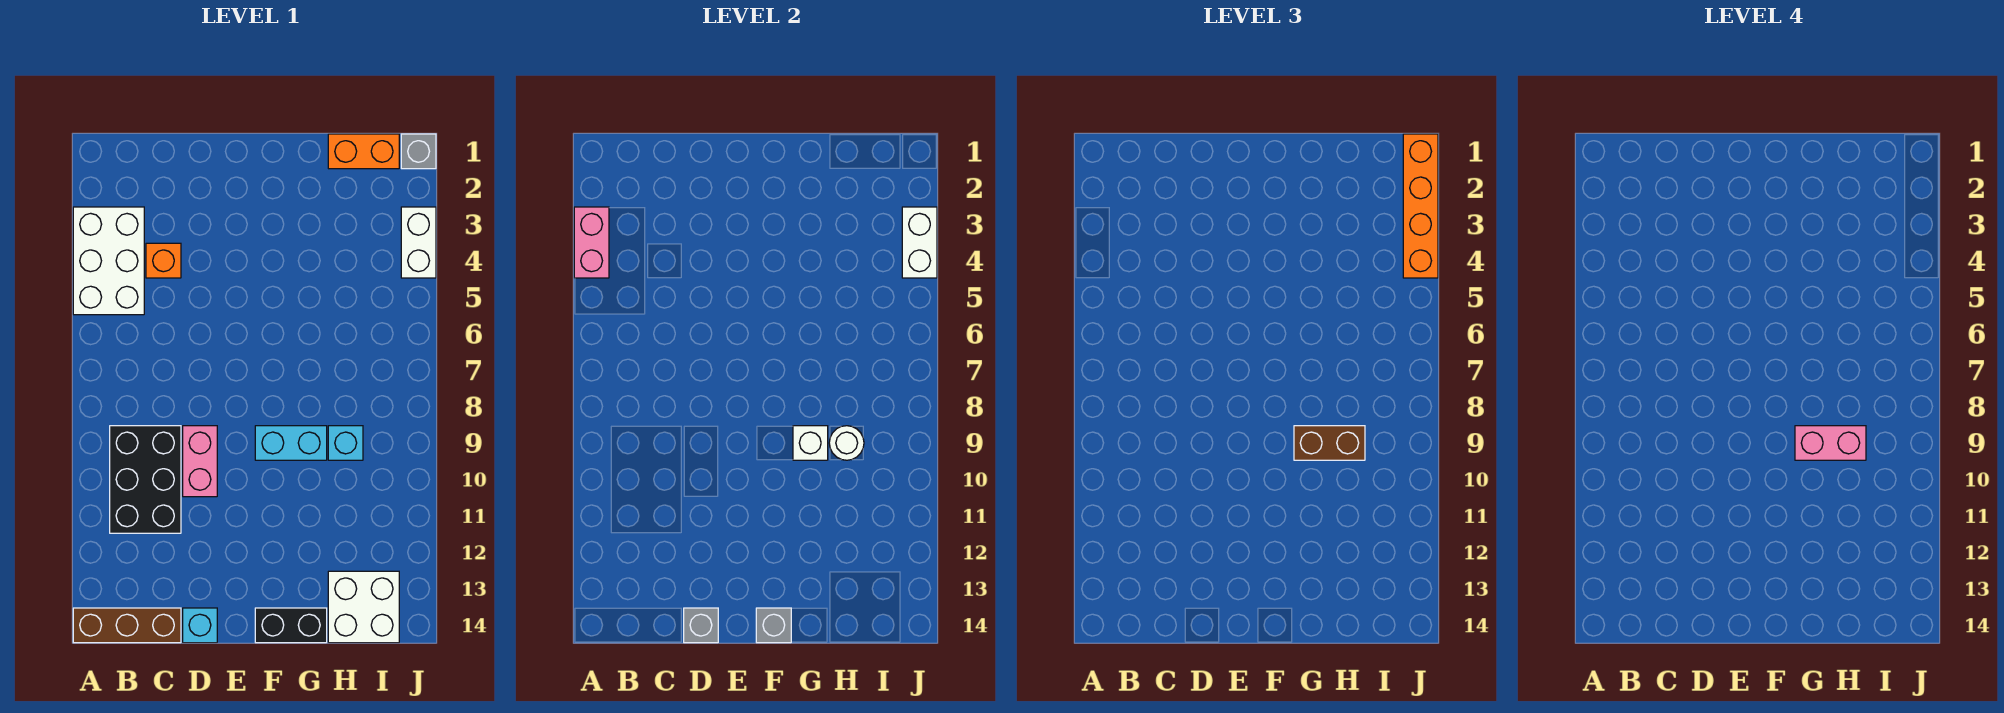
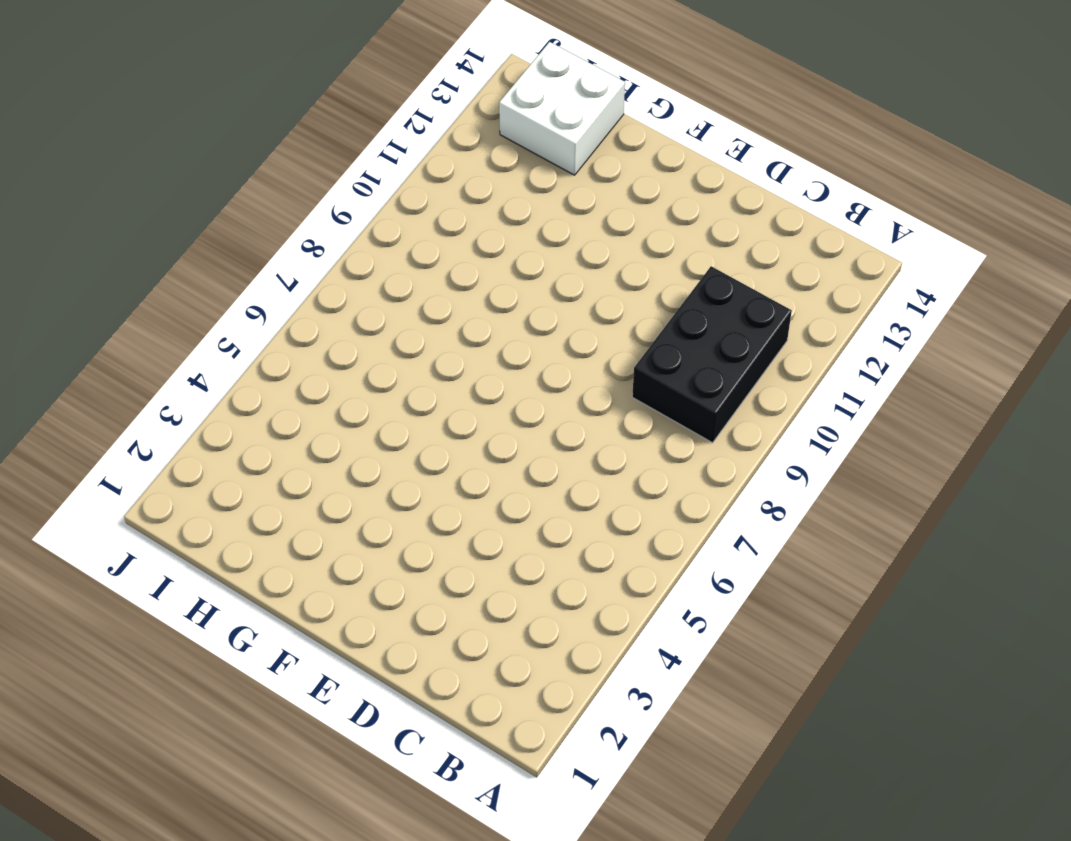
none -> white brick A3:B5 level 1
none -> brown brick A14:C14 level 1
none -> orange brick C4 level 1

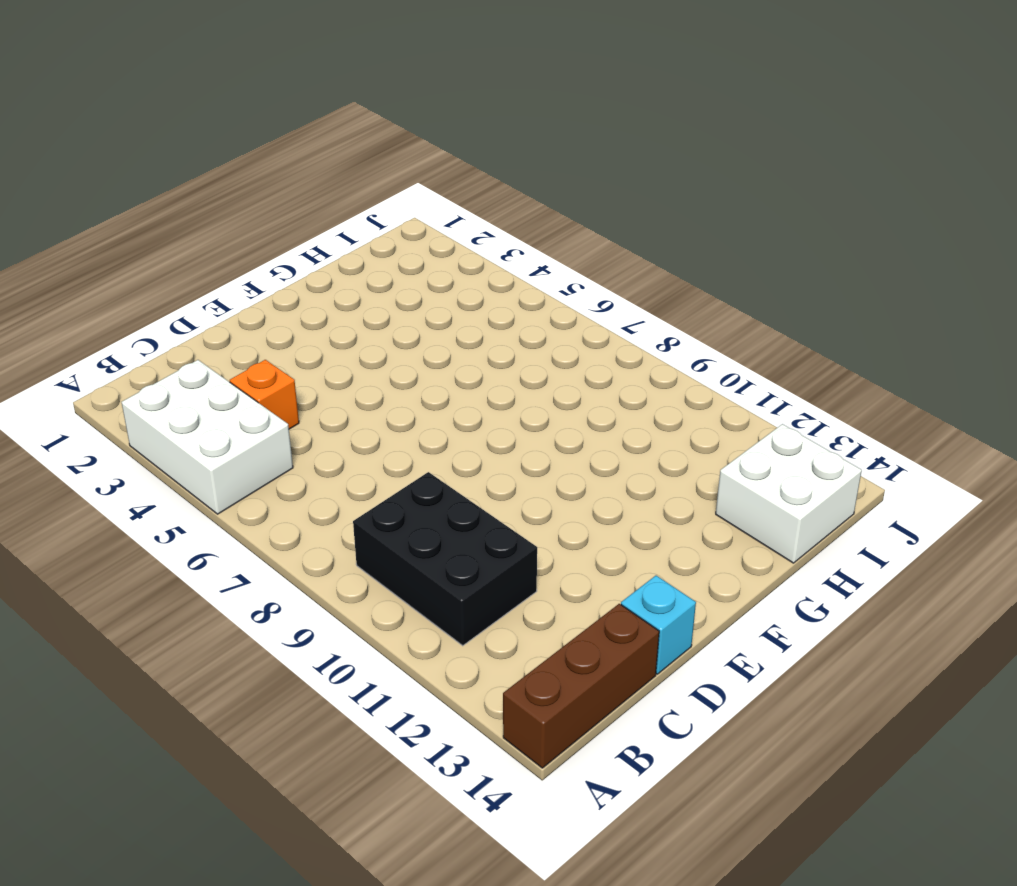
none -> pink brick D9:D10 level 1
none -> cyan brick F9:G9 level 1
none -> black brick F14:G14 level 1

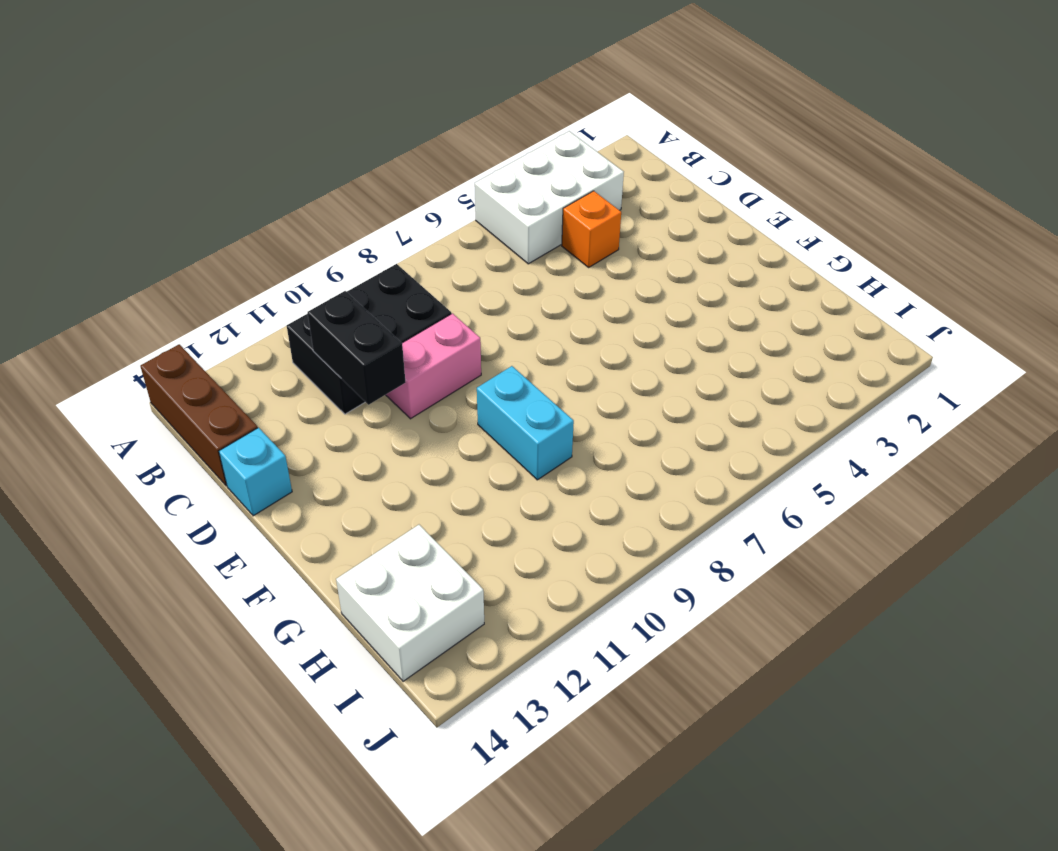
black brick C11:D11 level 2 -> black brick F14:G14 level 1
none -> orange brick H1:I1 level 1
none -> cyan brick H9 level 1
none -> grey brick J1 level 1

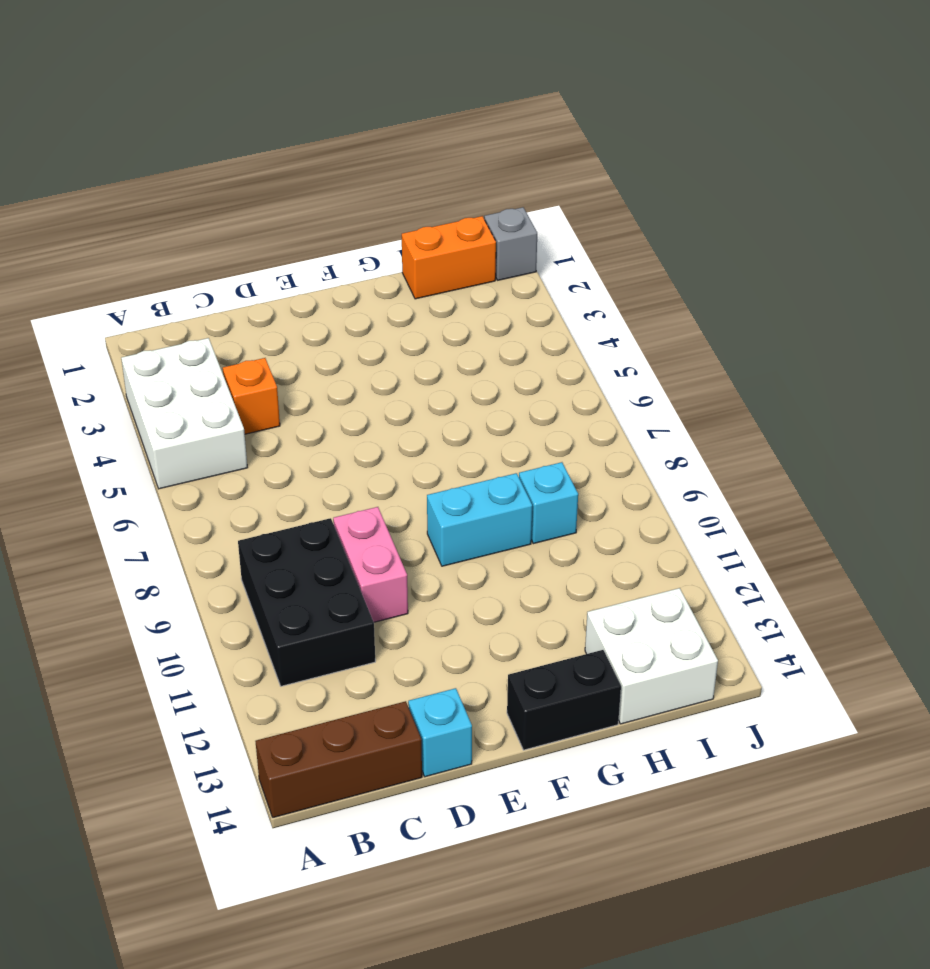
none -> white brick J3:J4 level 1
none -> pink brick A3:A4 level 2
none -> grey brick D14 level 2

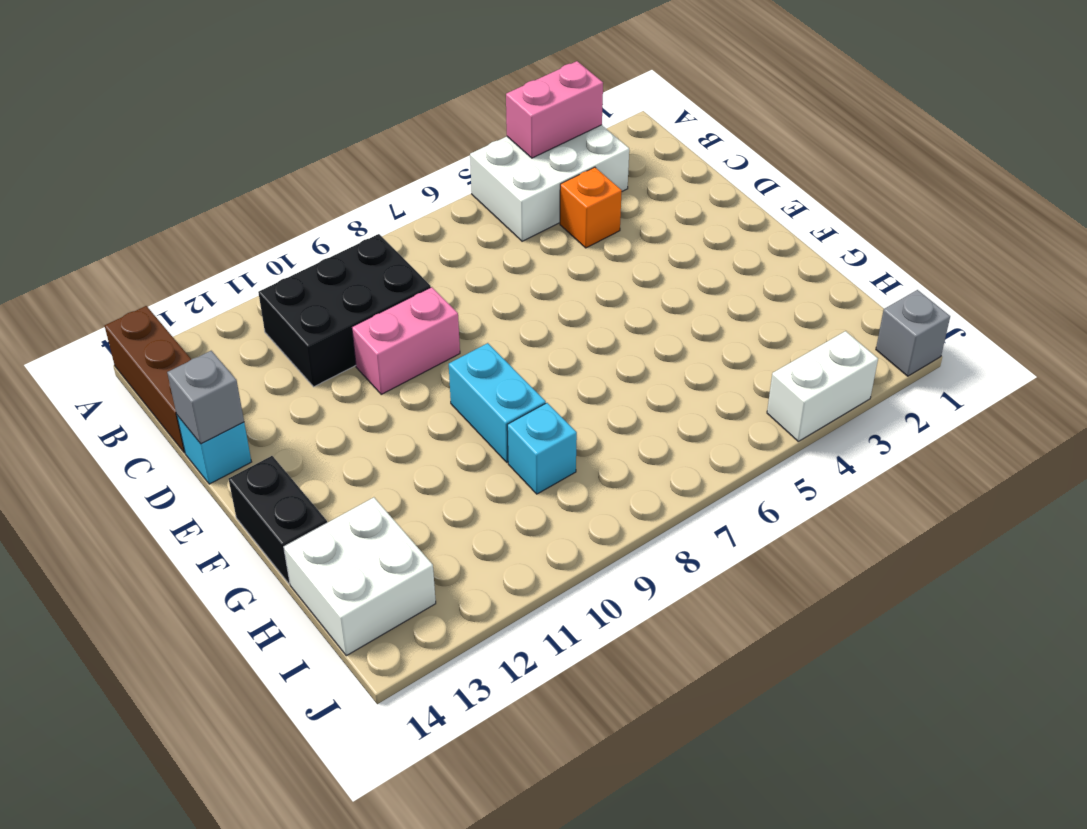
none -> orange brick H1:I1 level 1
none -> grey brick F14 level 2
none -> white brick G9 level 2

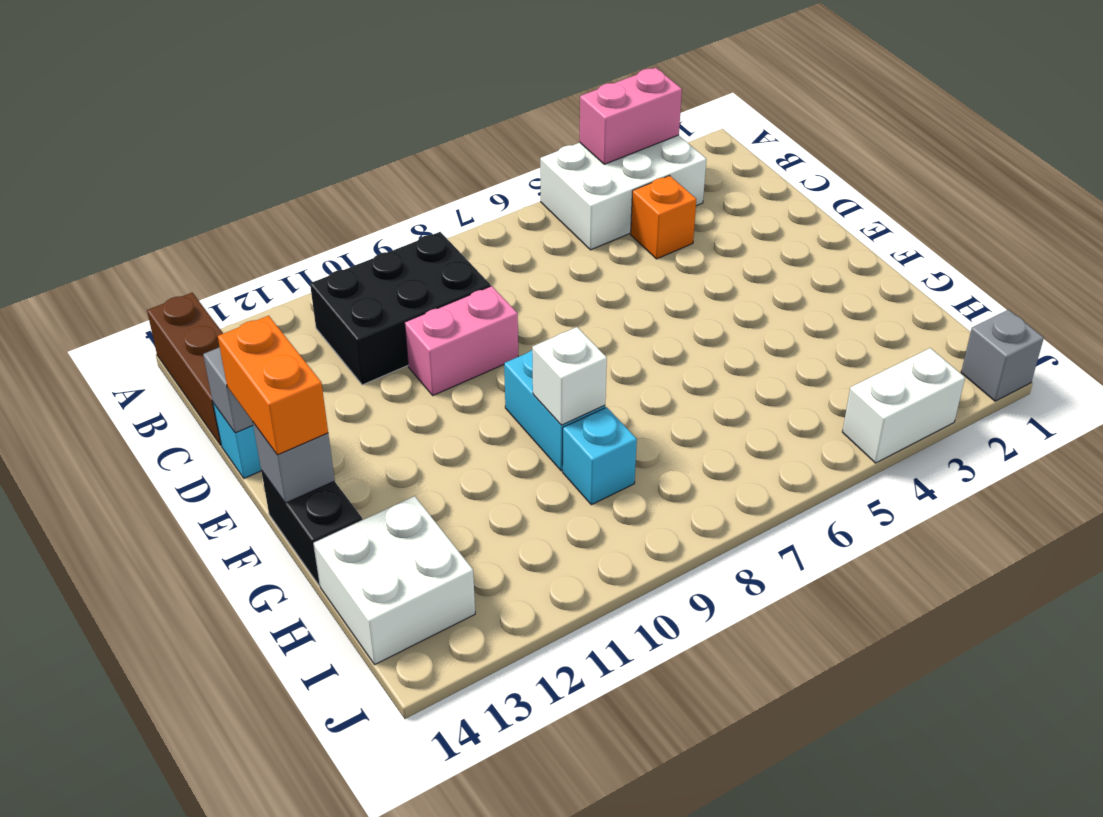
orange brick E14:F14 level 3 -> orange brick H1:I1 level 1
none -> white round brick H9 level 2
none -> white brick J3:J4 level 2
none -> brown brick G9:H9 level 3

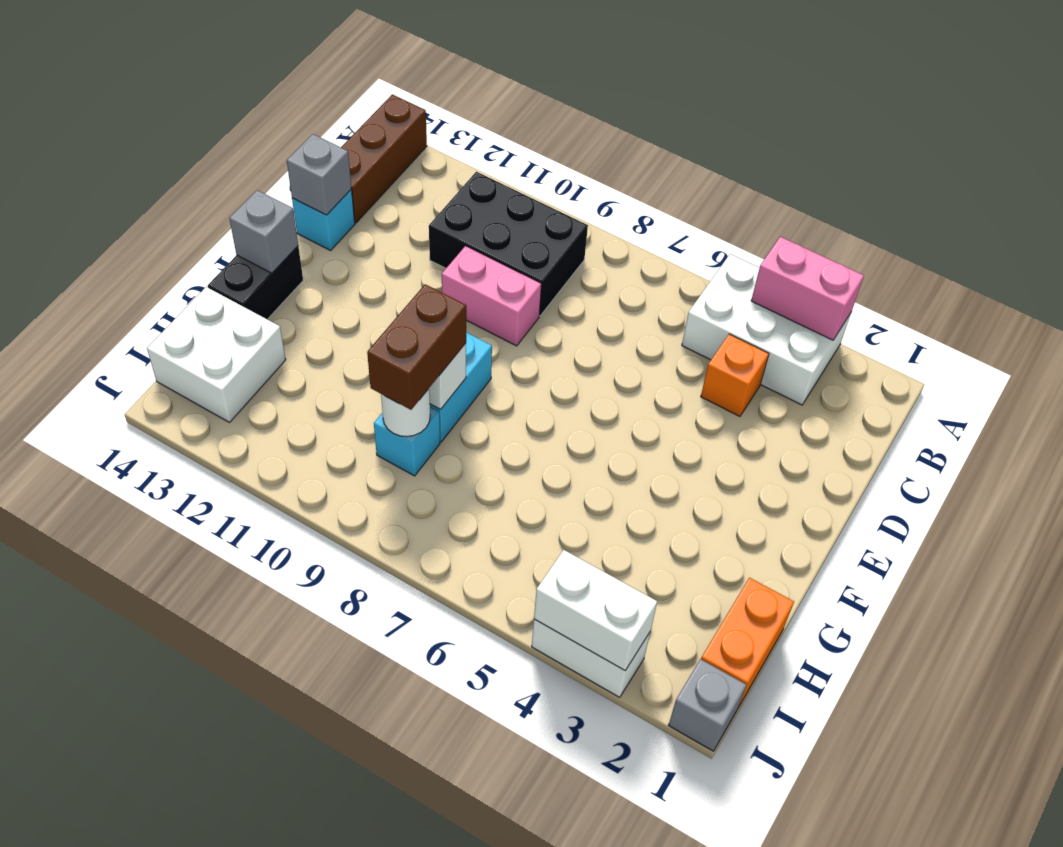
none -> orange brick J1:J4 level 3
none -> pink brick G9:H9 level 4

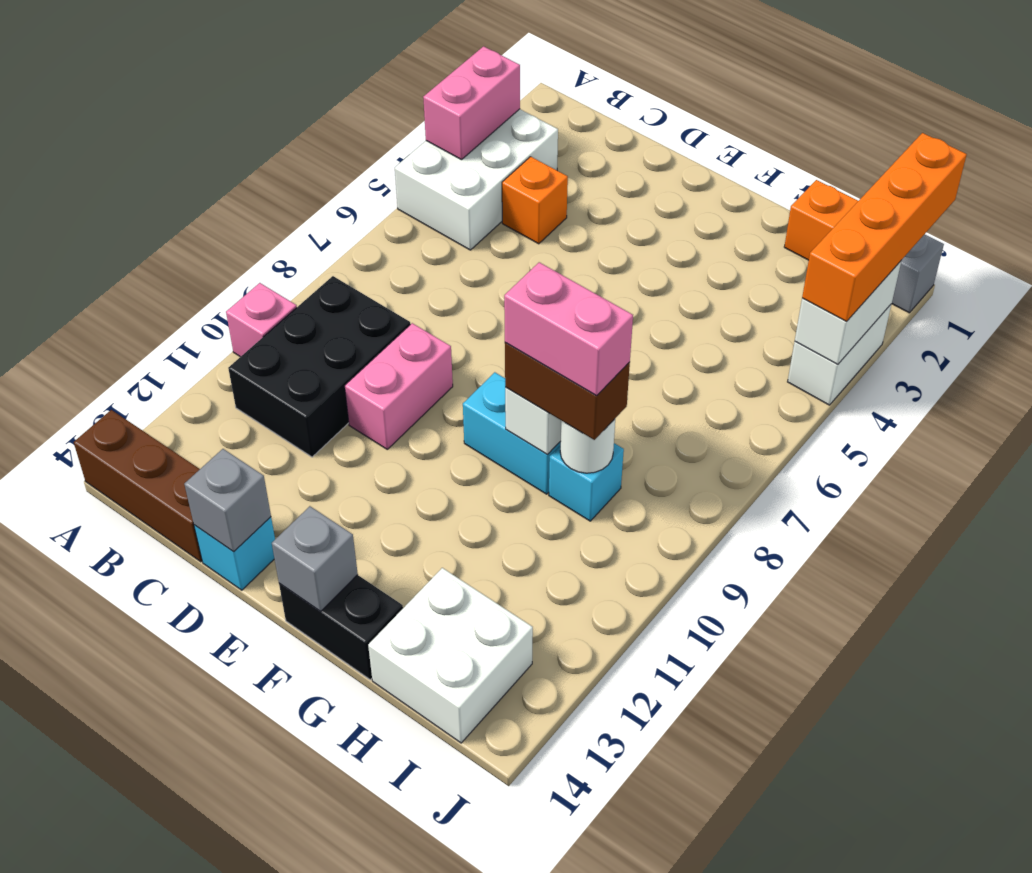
pink brick A10 level 1 -> none

